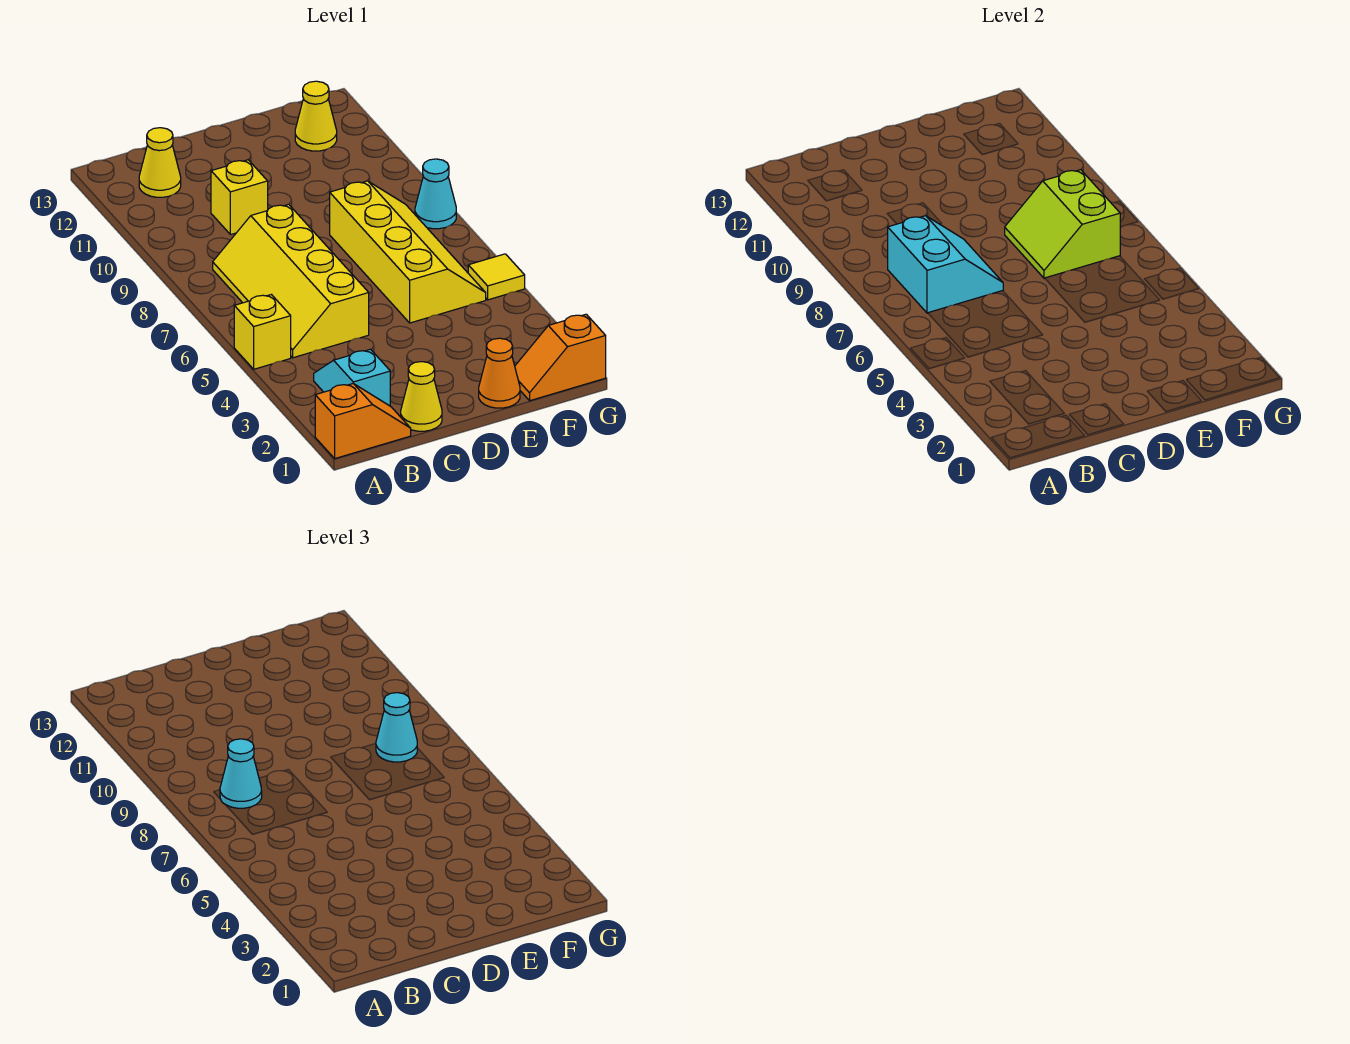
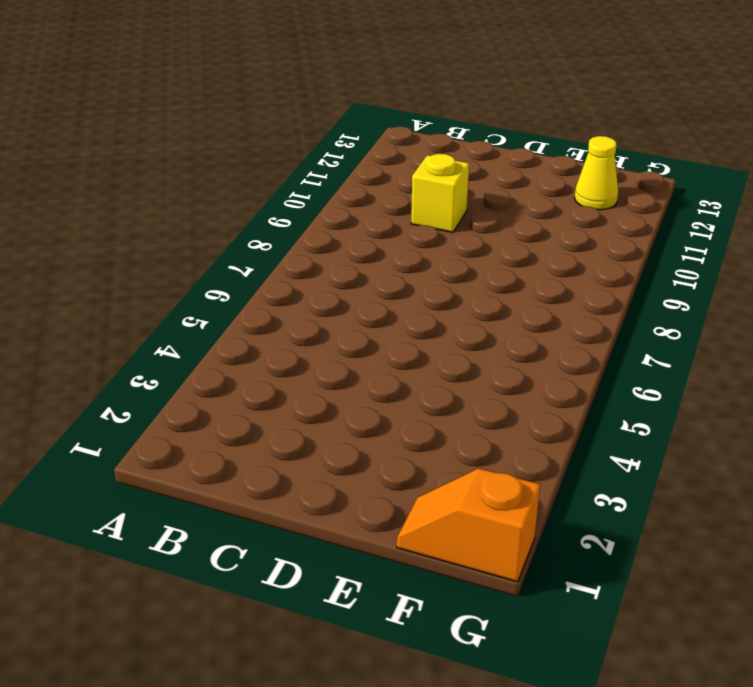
none -> orange slope A1:B1 level 1 top A
none -> yellow brick A5 level 1
none -> cyan slope B2:B3 level 1 top 2

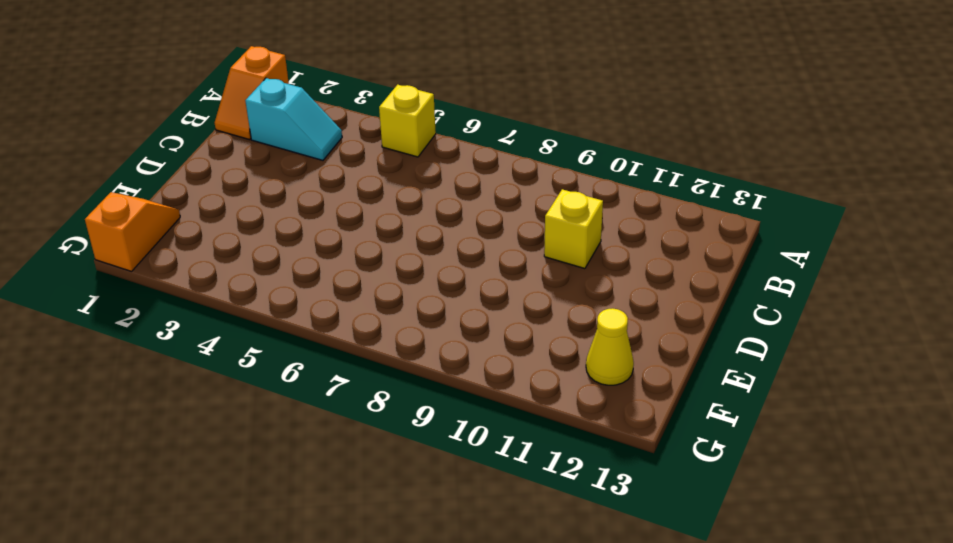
none -> yellow slope B5:C8 level 1 top C
none -> yellow cone B12 level 1
none -> yellow cone C1 level 1

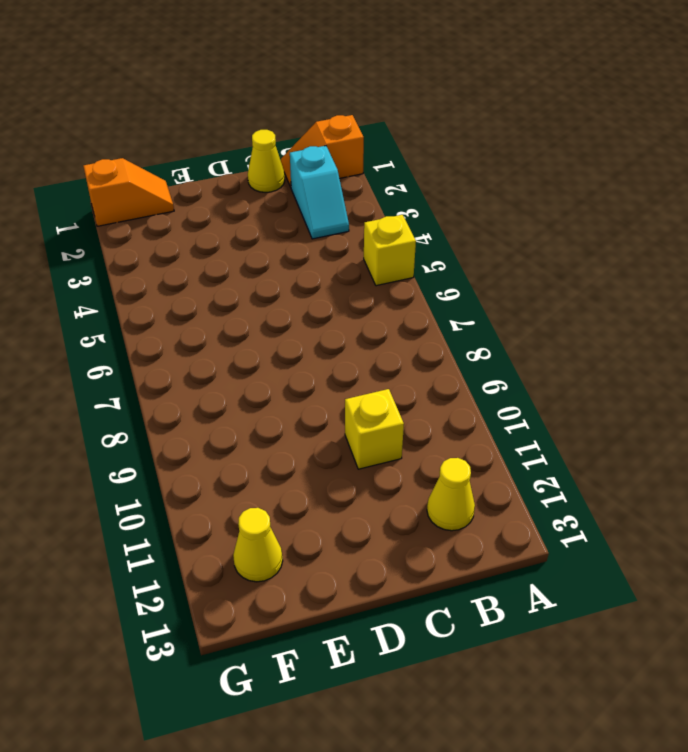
none -> yellow slope B5:C8 level 1 top C
none -> orange cone E1 level 1
none -> yellow slope E5:F8 level 1 top E

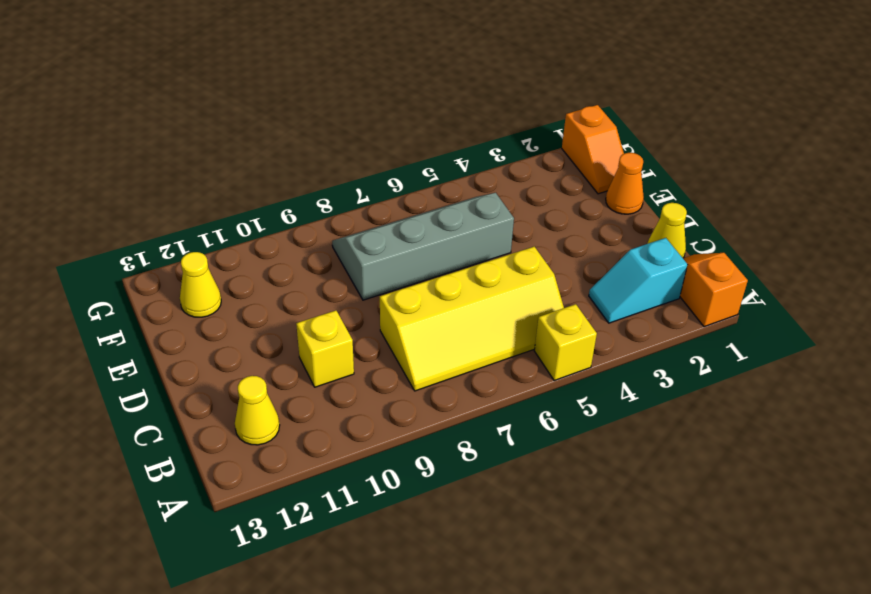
grey slope E5:F8 level 1 top E -> yellow slope E5:F8 level 1 top E
none -> yellow tile G5 level 1
none -> cyan cone G8 level 1
none -> cyan slope B7:C8 level 2 top B

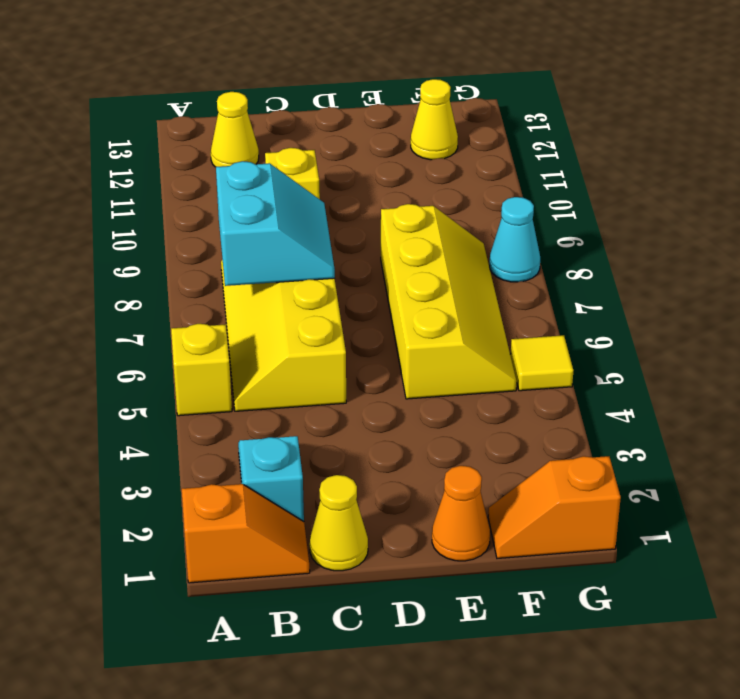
none -> lime slope E7:F8 level 2 top F
none -> cyan cone B8 level 3
none -> cyan cone F8 level 3

